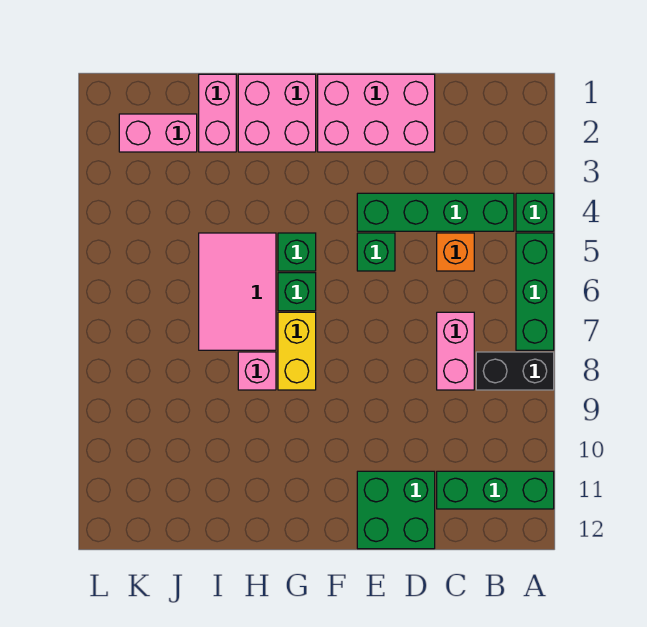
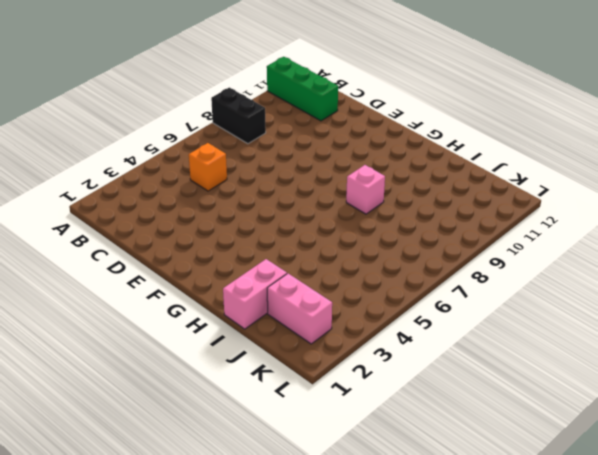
none -> green brick A4 level 1
none -> green brick A5:A7 level 1
none -> green brick B4:E4 level 1

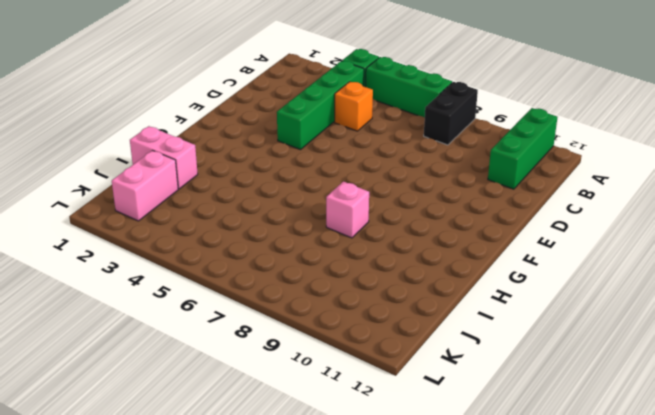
none -> pink brick C7:C8 level 1
none -> pink brick D1:F2 level 1
none -> green brick D11:E12 level 1

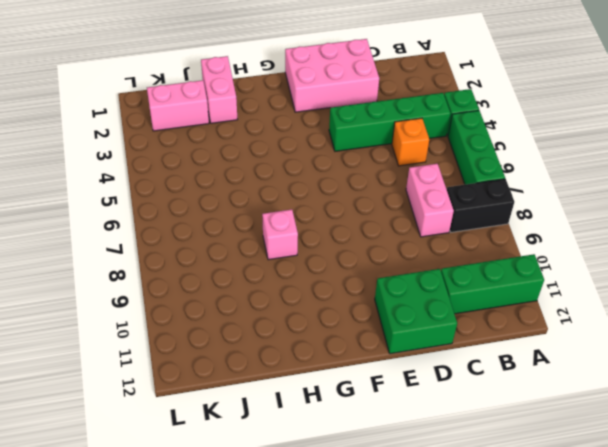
none -> green brick E5 level 1
none -> pink brick G1:H2 level 1
none -> green brick G5 level 1

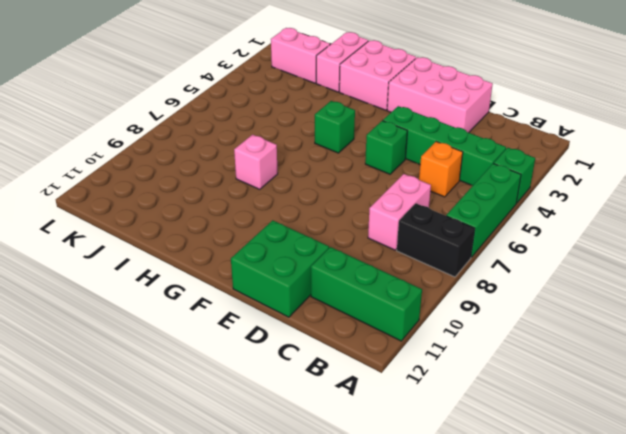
none -> green brick G6 level 1
none -> yellow brick G7:G8 level 1
none -> pink tile H5:I7 level 1

